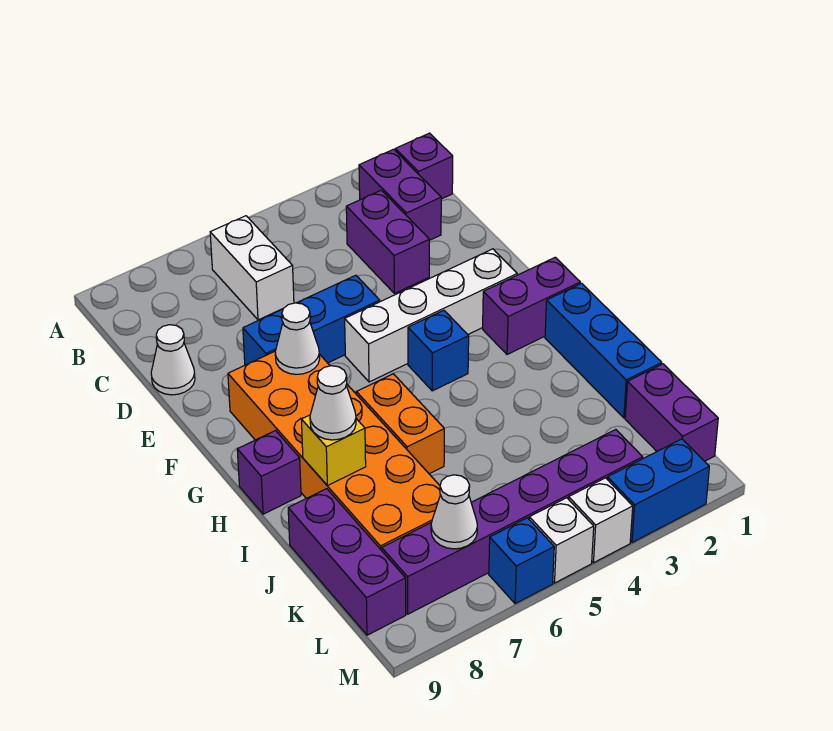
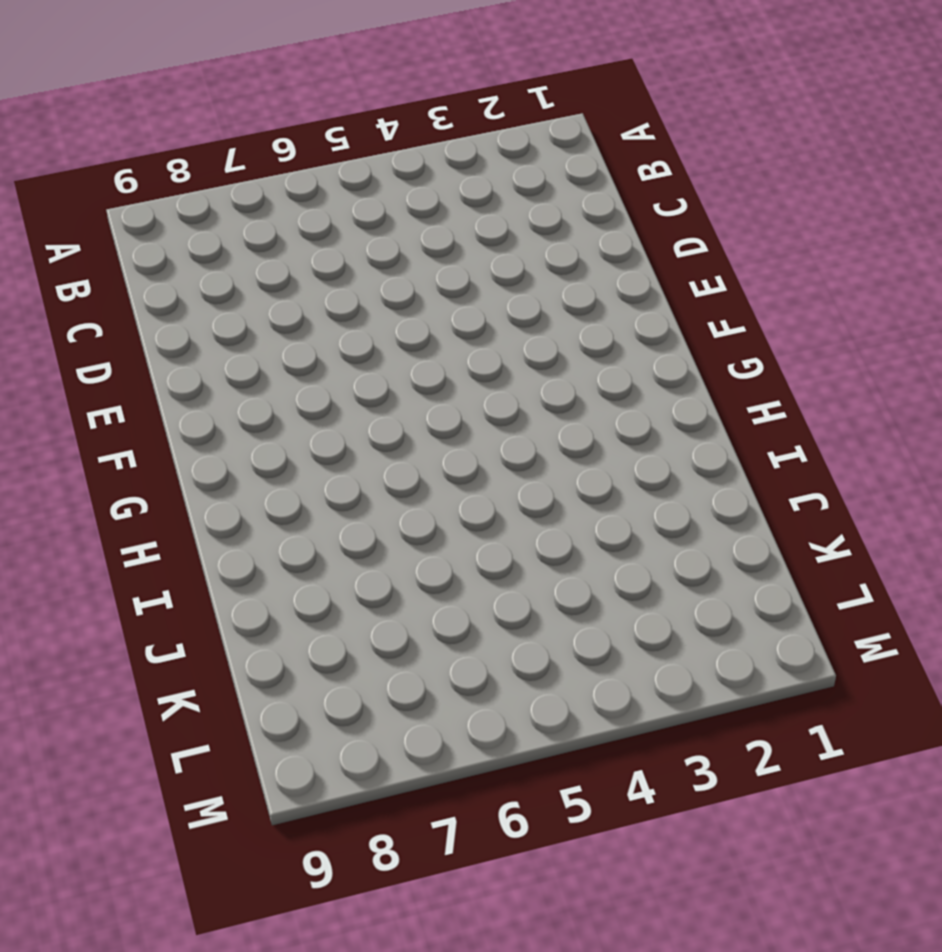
none -> purple brick B1 level 1
none -> purple brick B2:C2 level 1
none -> white brick B6:C6 level 1

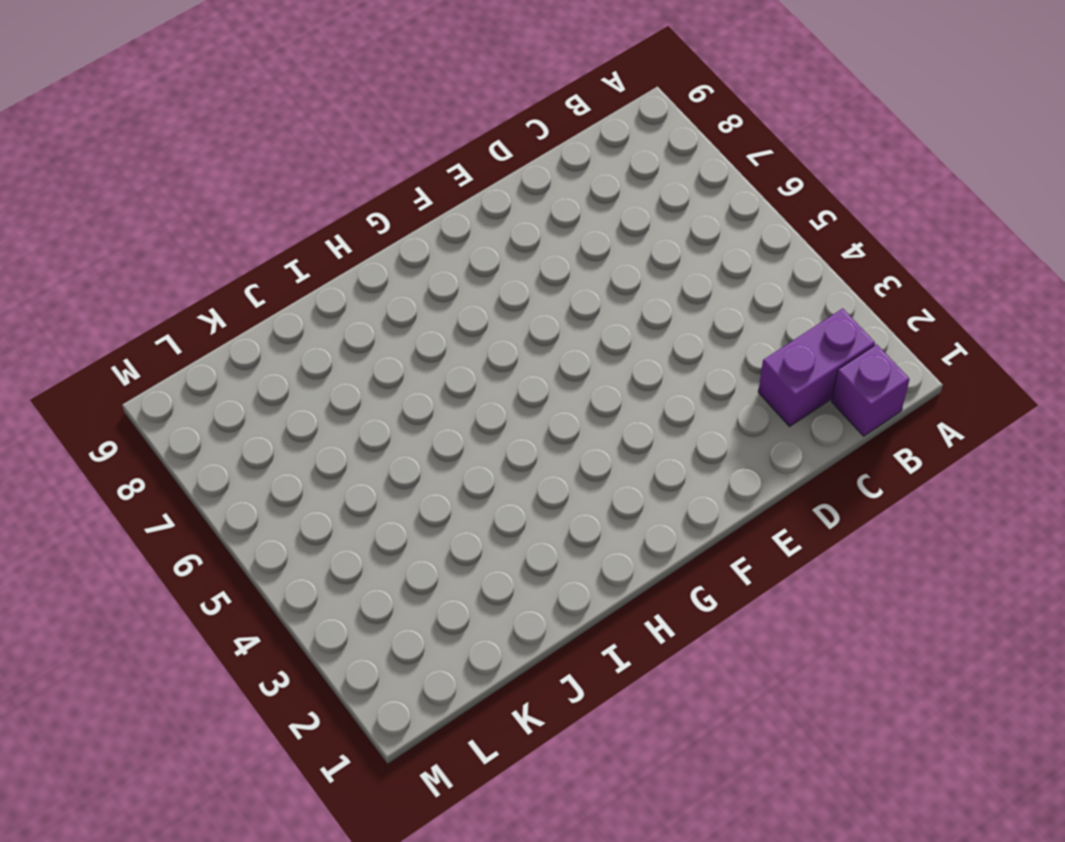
none -> white brick B6:C6 level 1
none -> purple brick C3:D3 level 1
none -> white cone D9 level 1

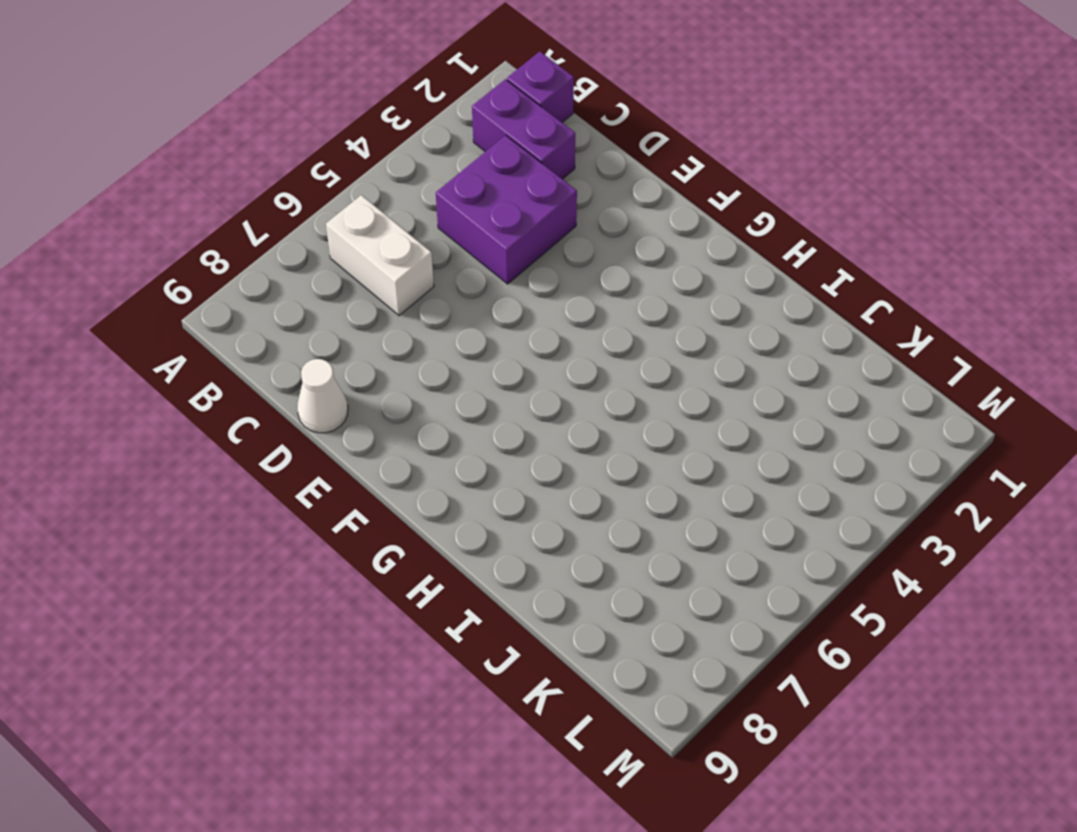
purple brick C3:D4 level 1 -> purple brick C3:D3 level 1
none -> blue brick E5:E7 level 1
none -> white brick F2:F5 level 1
none -> orange brick F7:K8 level 1

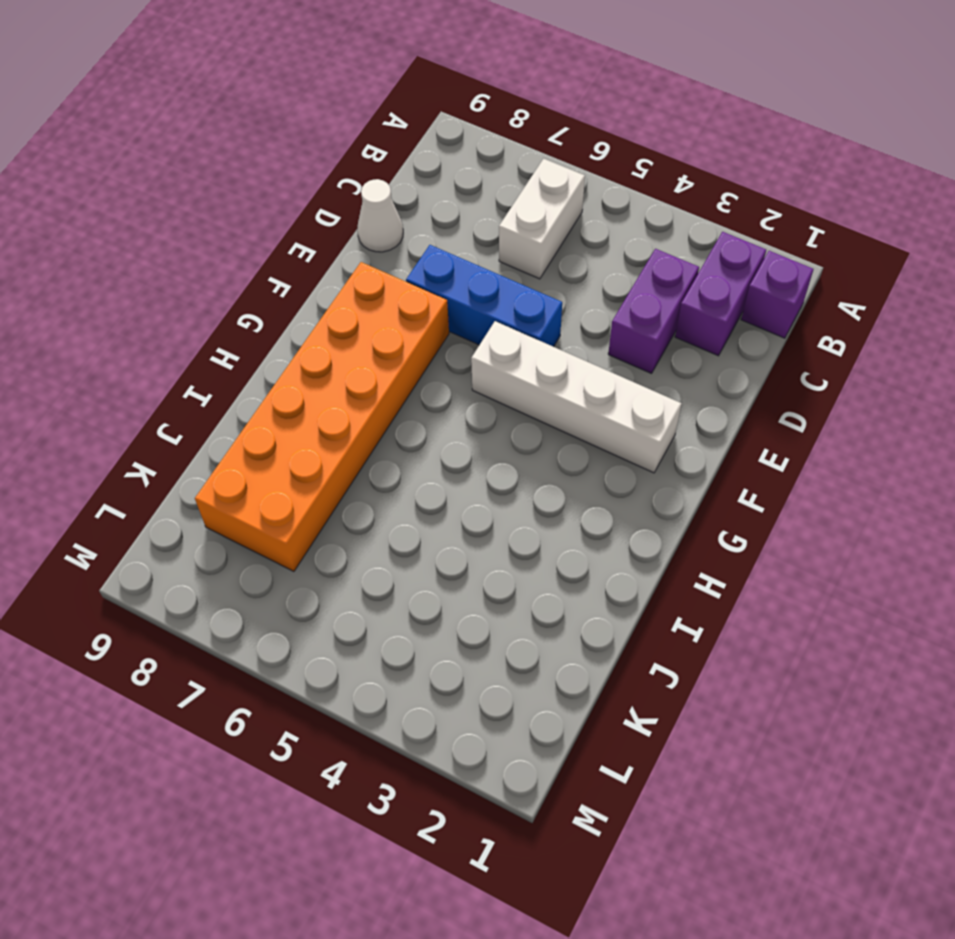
none -> purple brick G1:G2 level 1
none -> blue brick G4 level 1
none -> blue brick H1:J1 level 1

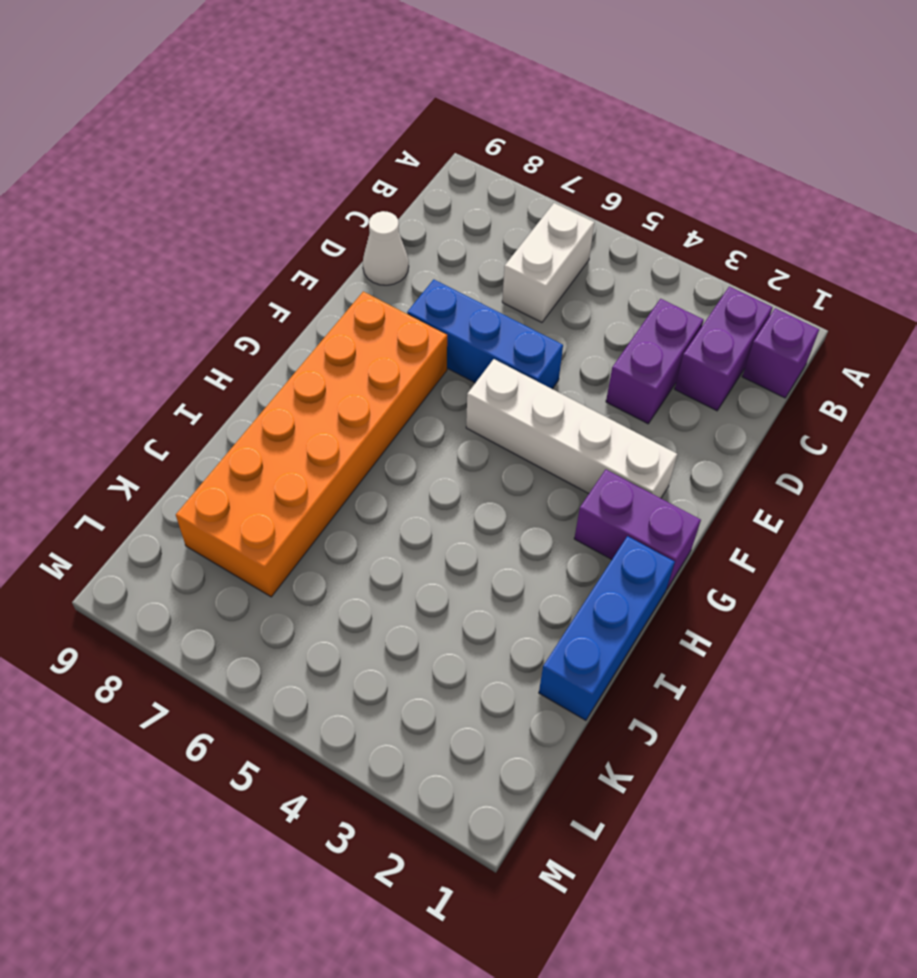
none -> blue brick G4 level 1
none -> orange brick H6:I6 level 1
none -> purple brick H9 level 1

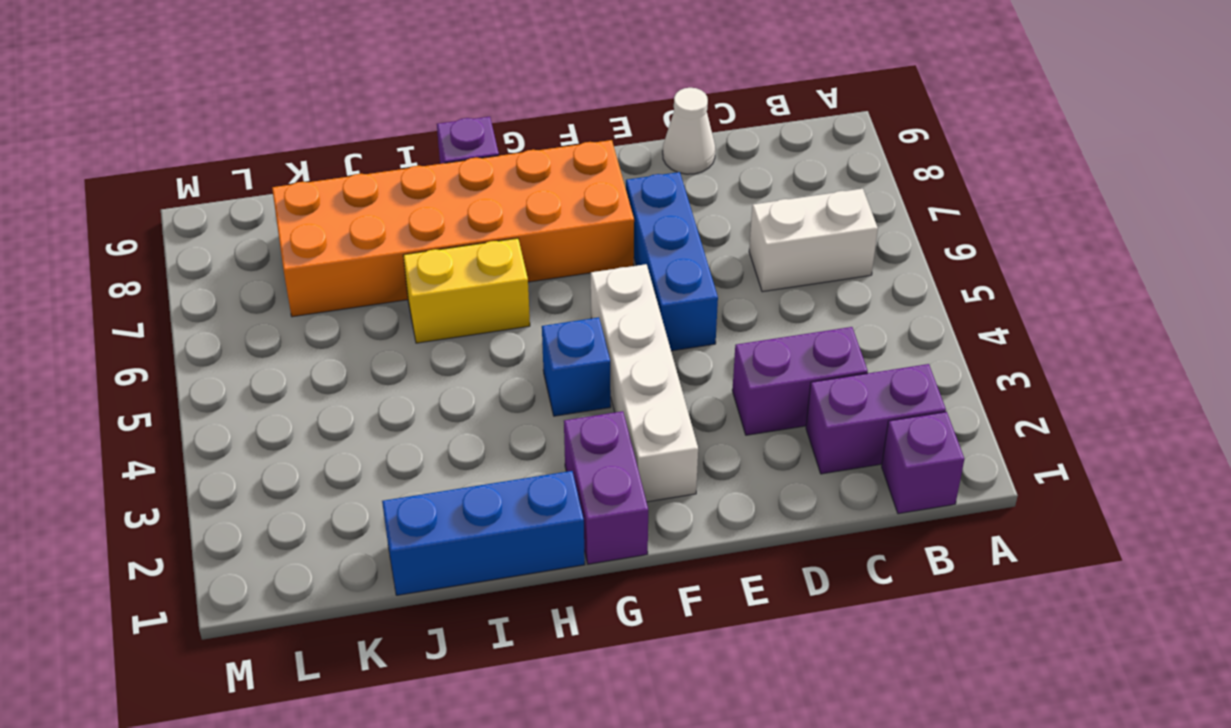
yellow brick H6:I6 level 1 -> orange brick H6:I6 level 1
none -> purple brick J9:L9 level 1
none -> purple brick K1:L1 level 1
none -> purple brick L3:L8 level 1

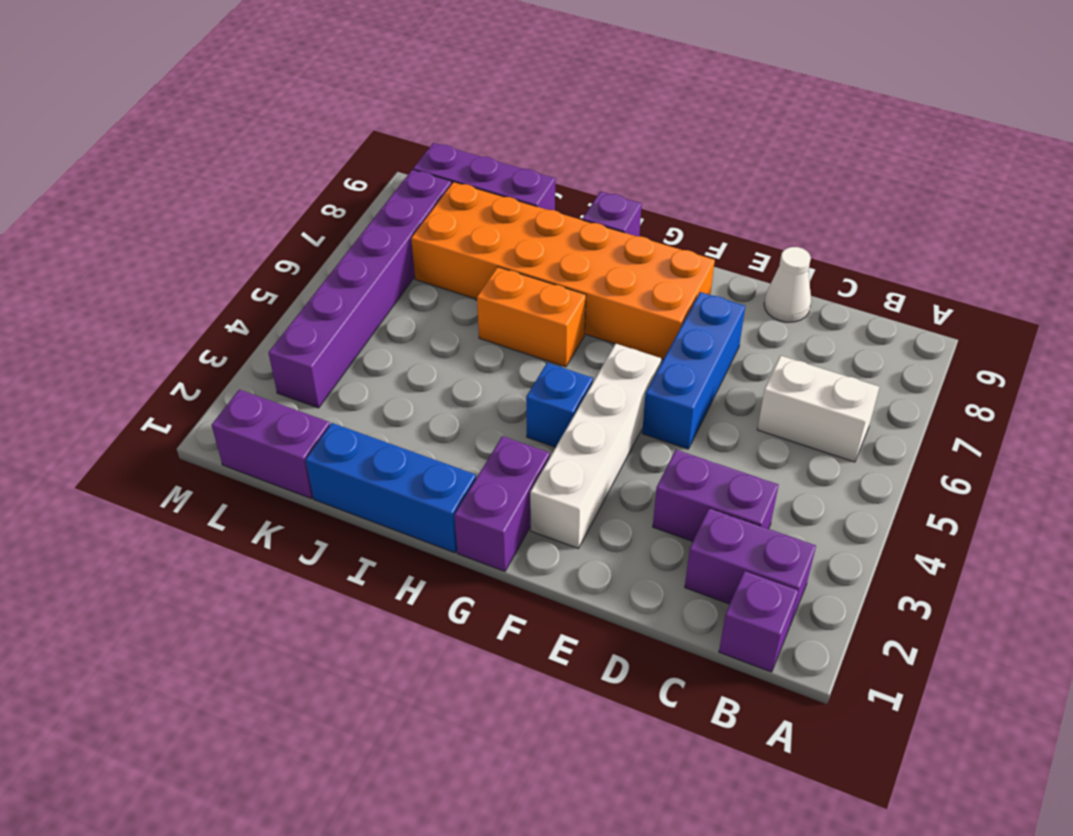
none -> blue brick M2:M3 level 1
none -> white brick M4 level 1
none -> white brick M5 level 1

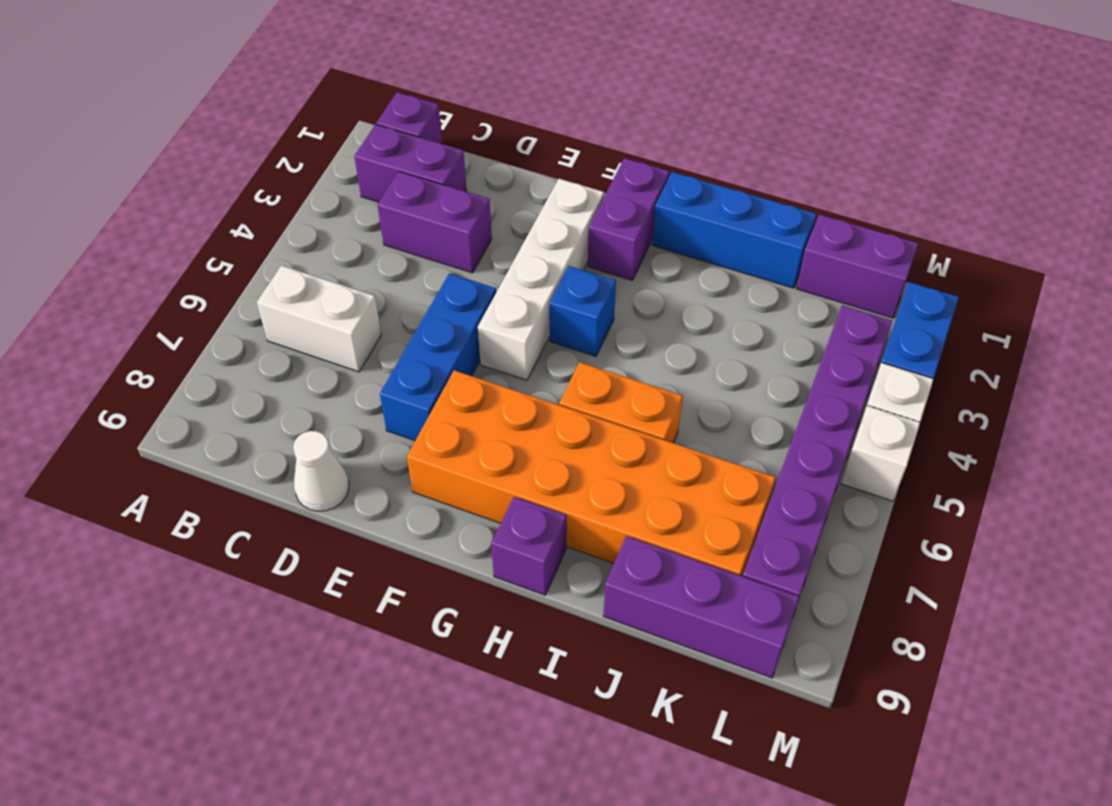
none -> blue brick M6 level 1
none -> white cone F7 level 2
none -> yellow brick I8 level 2

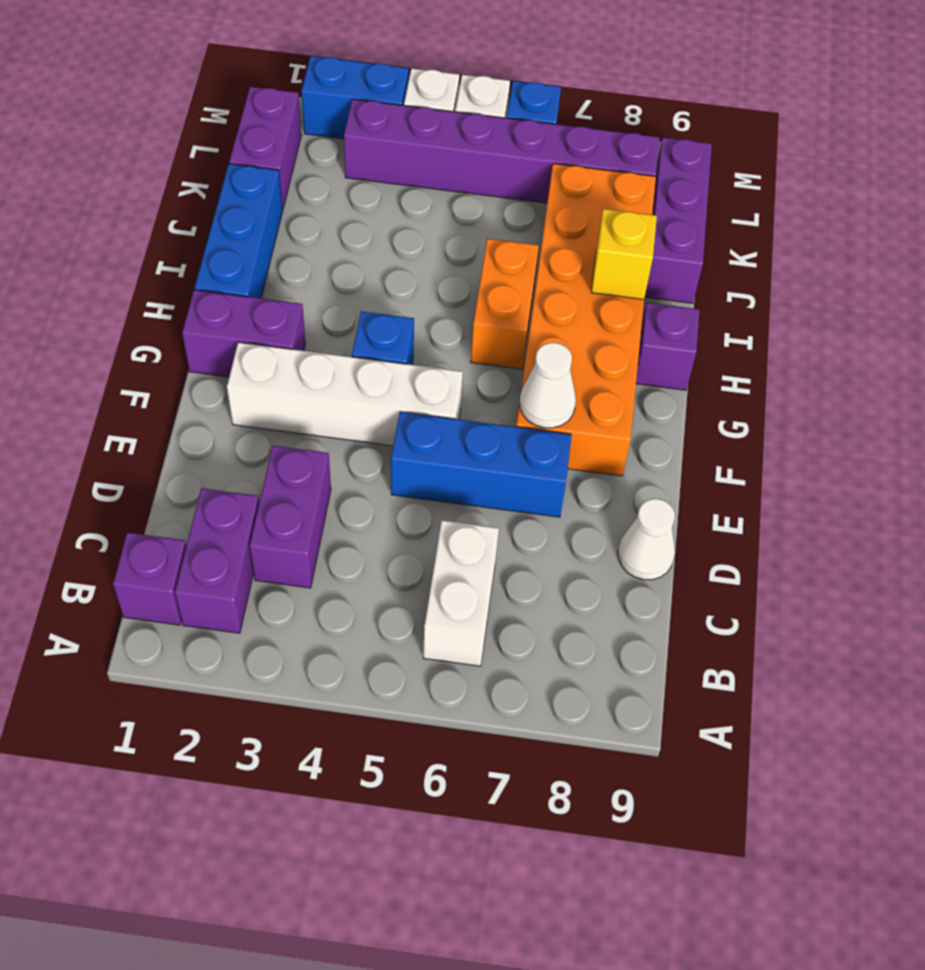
none -> white cone L7 level 2
none -> white cone I8 level 3

